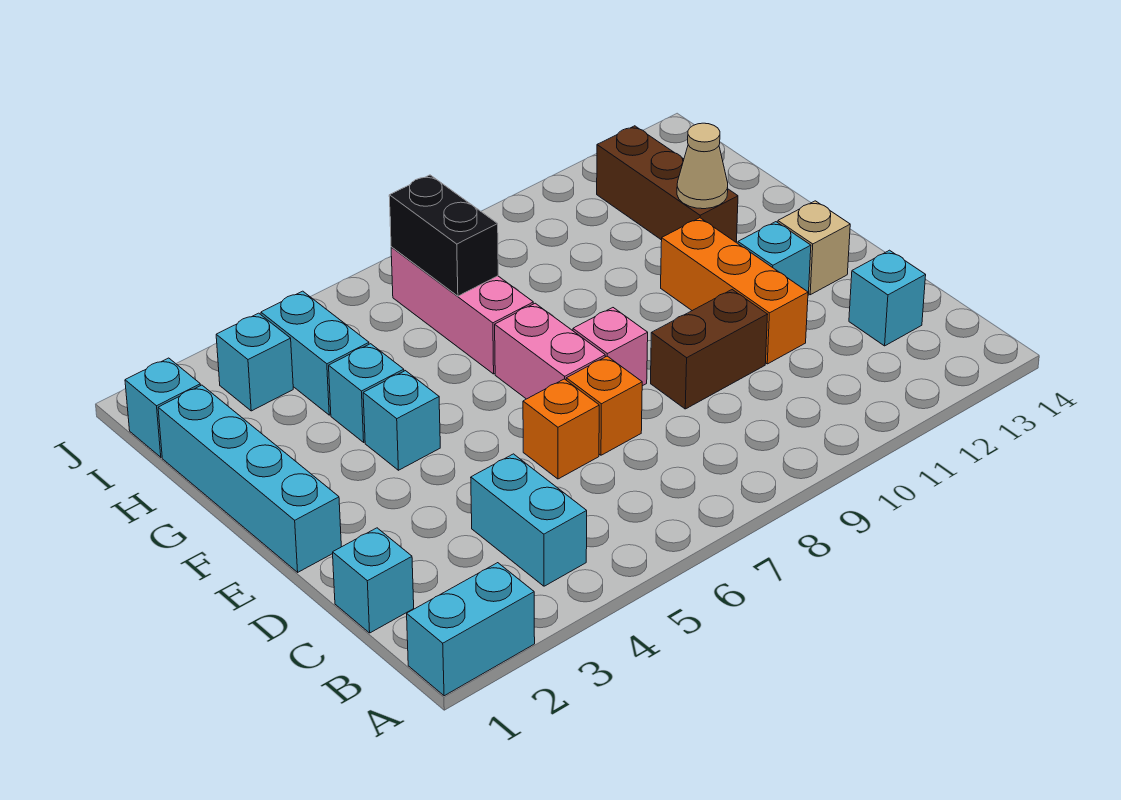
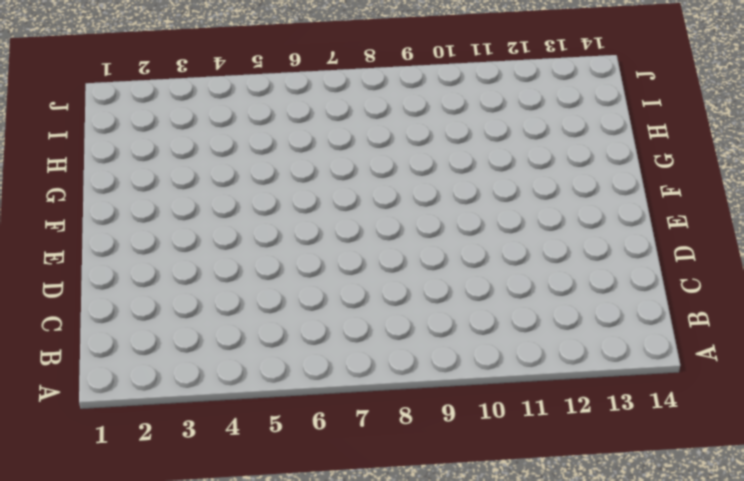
none -> cyan brick A1:A2 level 1
none -> cyan brick B4:C4 level 1
none -> cyan brick C1 level 1

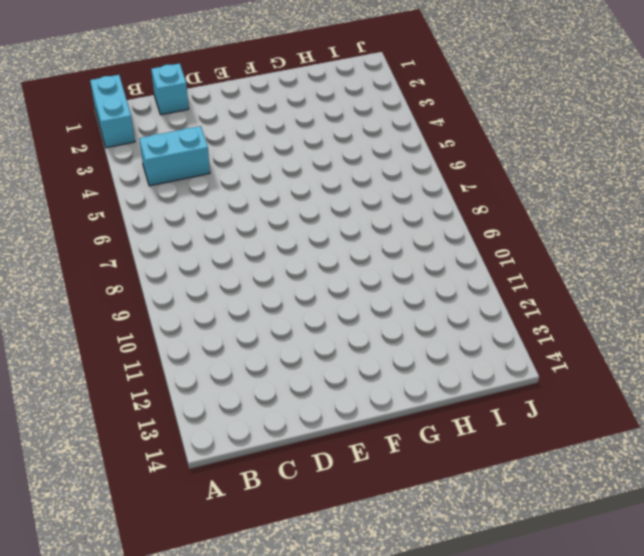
none -> cyan brick C13 level 1
none -> orange brick D6 level 1
none -> orange brick D7 level 1

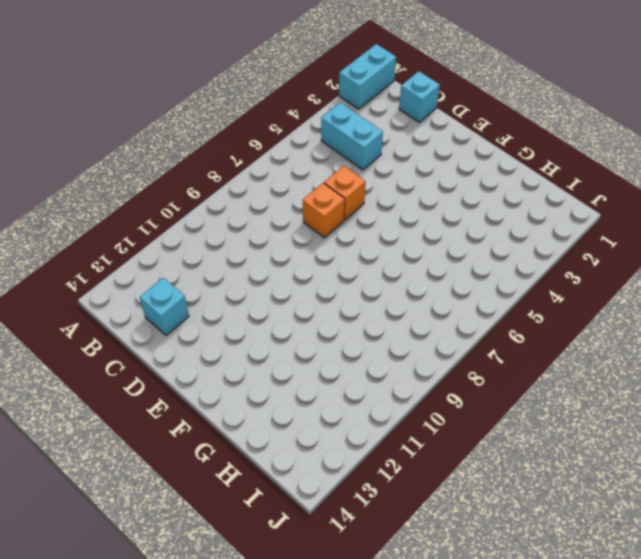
none -> brown brick D9:D10 level 1
none -> orange brick D11:F11 level 1
none -> cyan brick E1:H1 level 1

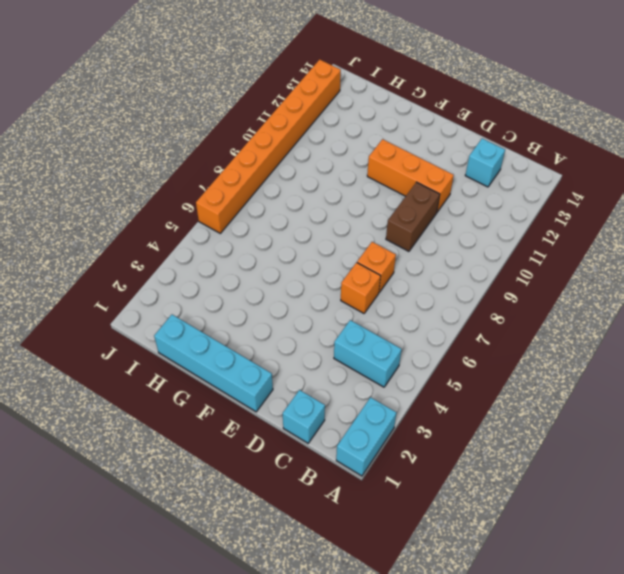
orange brick J6:J13 level 1 -> none
none -> pink brick E7:F7 level 1
none -> pink brick E8 level 1
none -> cyan brick E12 level 1

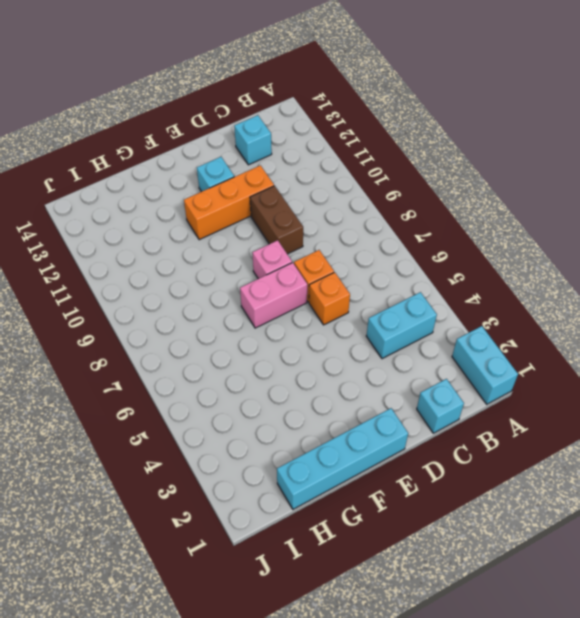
none -> tan brick E13 level 1
none -> cyan brick F4 level 1
none -> cyan brick G4 level 1

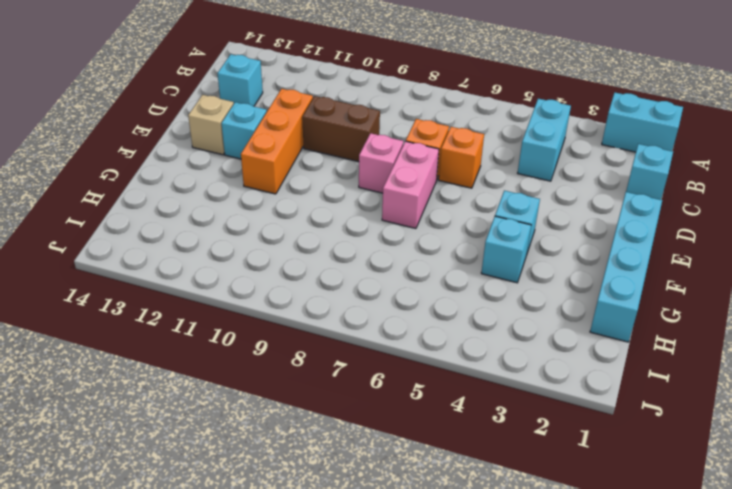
none -> pink brick G7:I7 level 1
none -> brown brick G12:I12 level 1
none -> cyan brick H4:I4 level 1

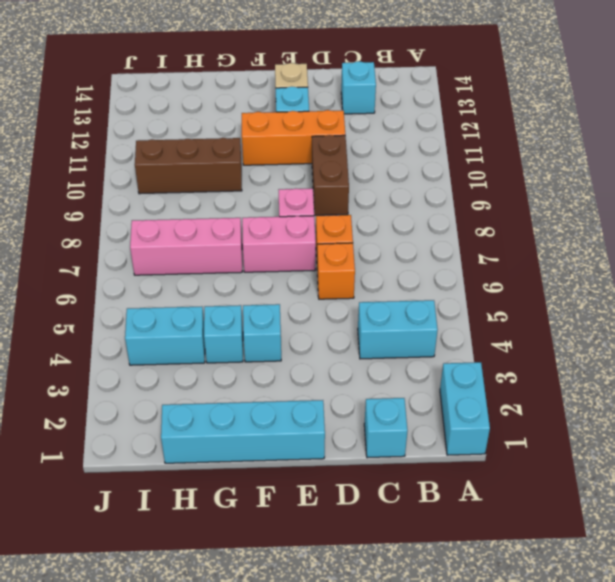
brown brick G10:I10 level 1 -> brown brick G12:I12 level 1
none -> cyan brick I1 level 1
none -> cyan brick I3 level 1
none -> tan cone G12 level 2

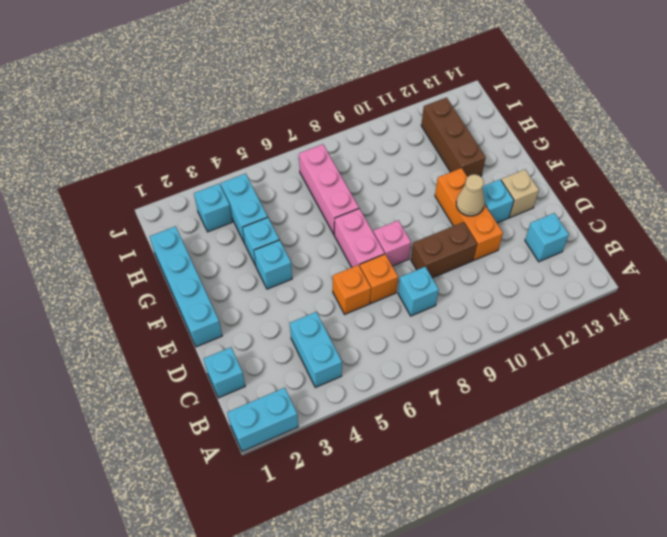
cyan brick C8 level 1 -> cyan brick I1 level 1
tan cone E11 level 2 -> tan cone G12 level 2
none -> black brick H7:I7 level 2

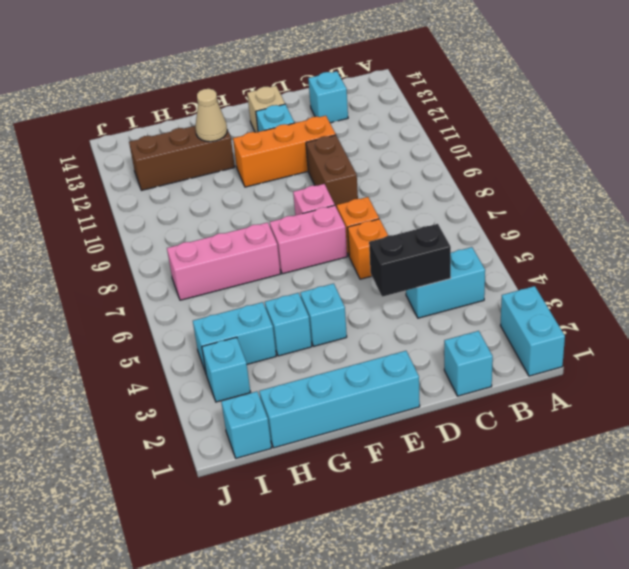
black brick C4:D4 level 2 -> black brick H7:I7 level 2

